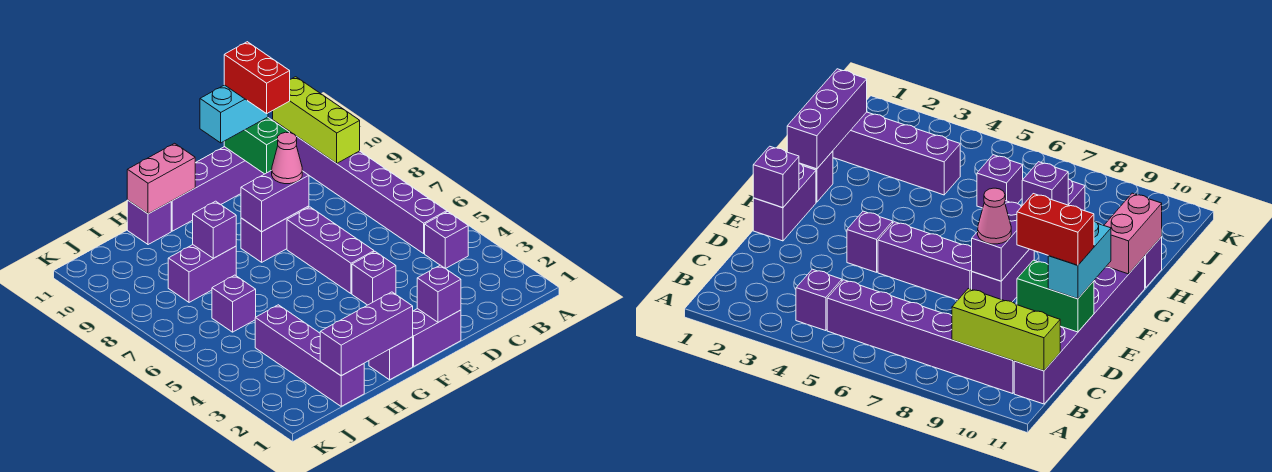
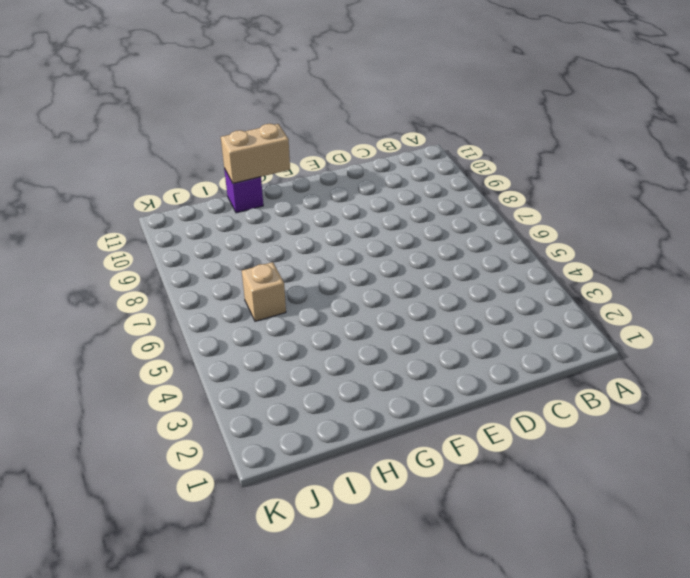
tan brick G11:H11 level 2 -> pink brick G11:H11 level 2
tan brick I6 level 1 -> purple brick I6 level 1
none -> purple brick B4 level 1
none -> purple brick B5:B10 level 1
none -> purple brick B11:G11 level 1

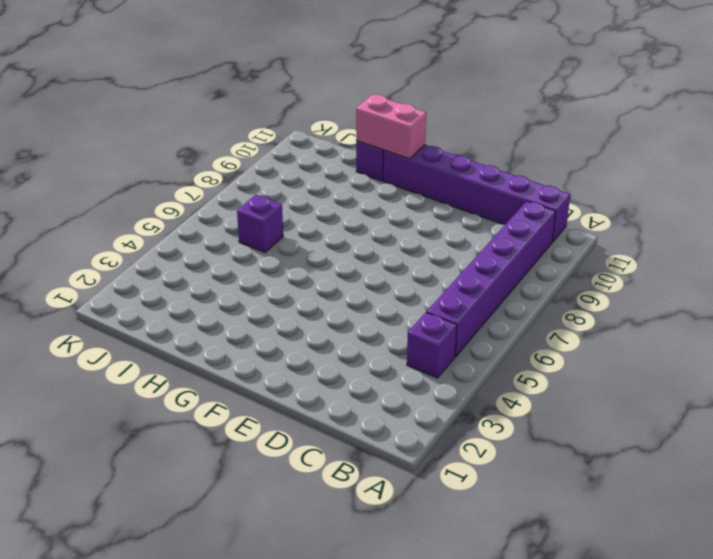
none -> purple brick E1:F1 level 1
none -> purple brick E4 level 1
none -> purple brick E5:E7 level 1

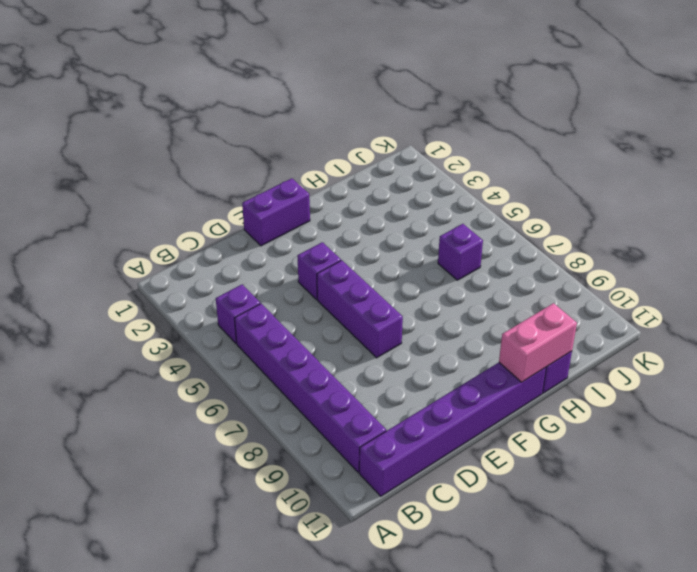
none -> purple brick E8:F8 level 1
none -> purple brick G1 level 1
none -> purple brick H8:I8 level 1

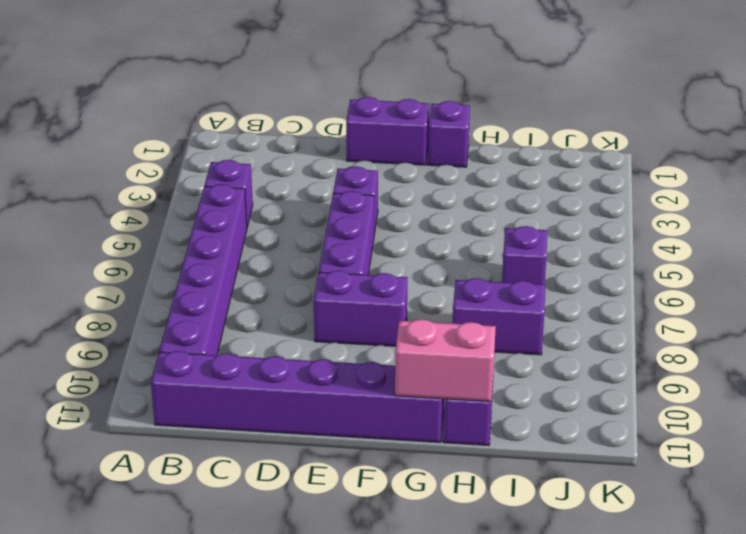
none -> purple brick I1:I4 level 1
none -> lime brick B9:B11 level 2
none -> green brick D10:D11 level 2

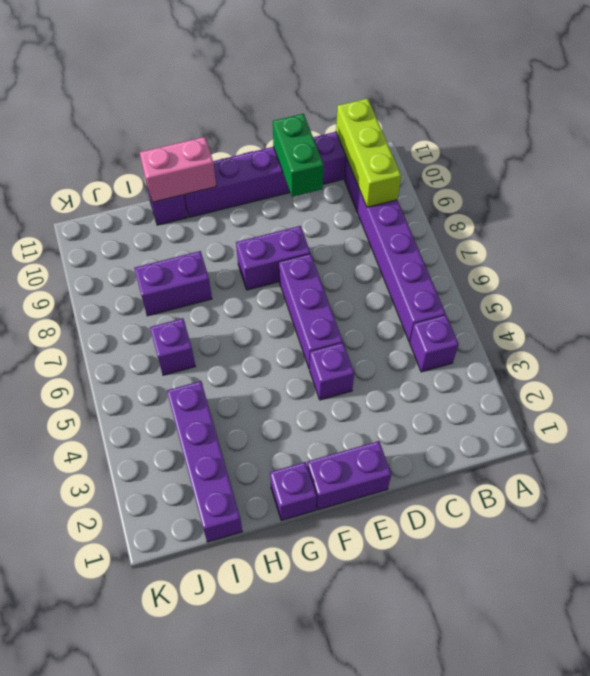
none -> purple brick E1 level 2
none -> purple brick E8:F8 level 2
none -> purple brick G1:I1 level 2

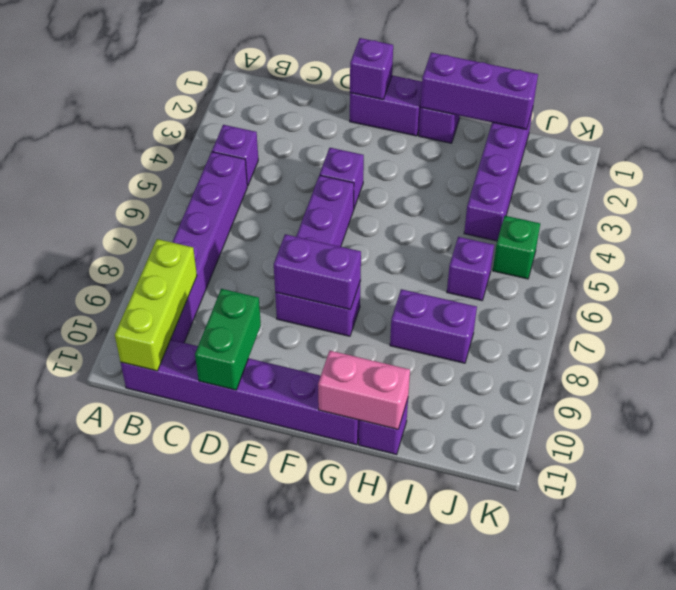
green brick J5 level 1 -> none
none -> purple brick H8 level 2
none -> cyan brick D11:E11 level 3
none -> pink cone E8 level 3

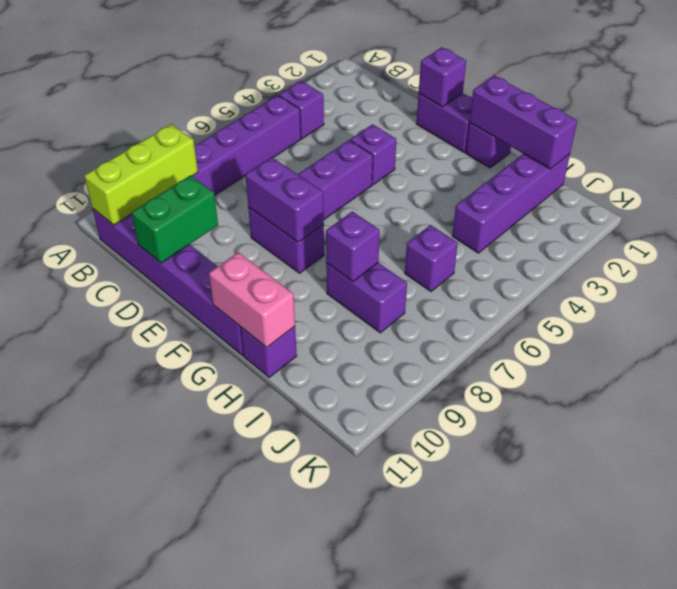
none -> cyan brick D11:E11 level 3
none -> pink cone E8 level 3
none -> red brick D10:D11 level 4

